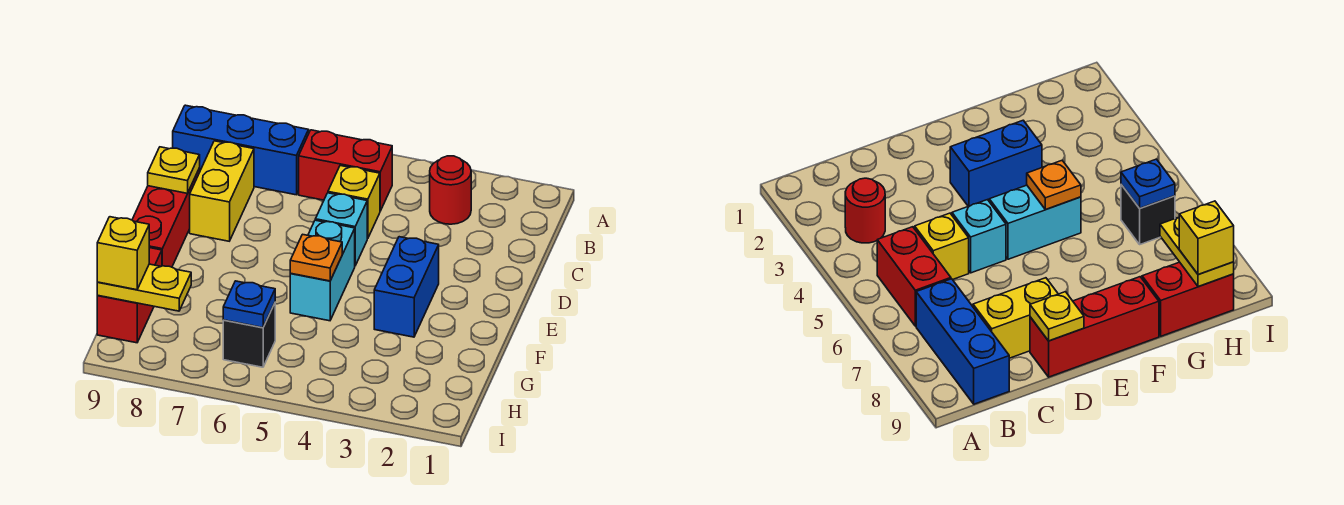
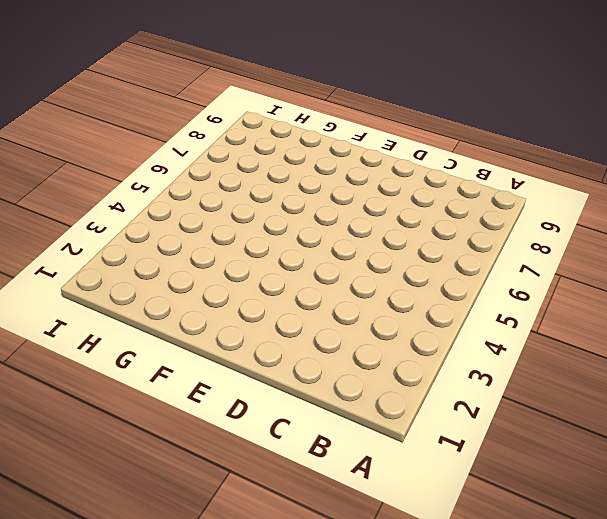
none -> red round brick B3 level 1
none -> red brick B5:B6 level 1
none -> blue brick B7:B9 level 1

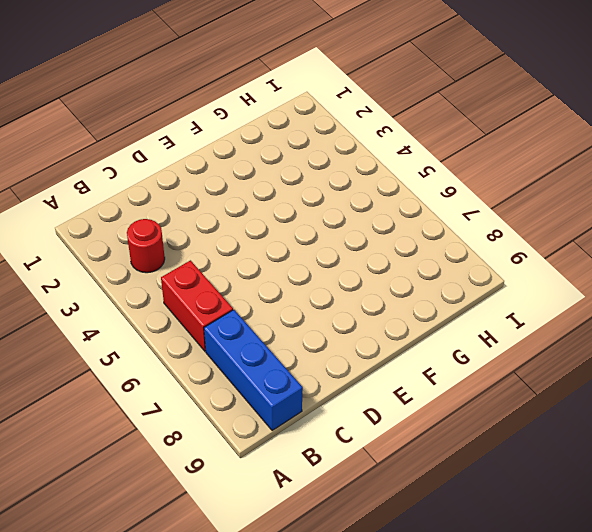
none -> yellow brick C5 level 1
none -> yellow brick C8:D8 level 1
none -> cyan brick D5 level 1

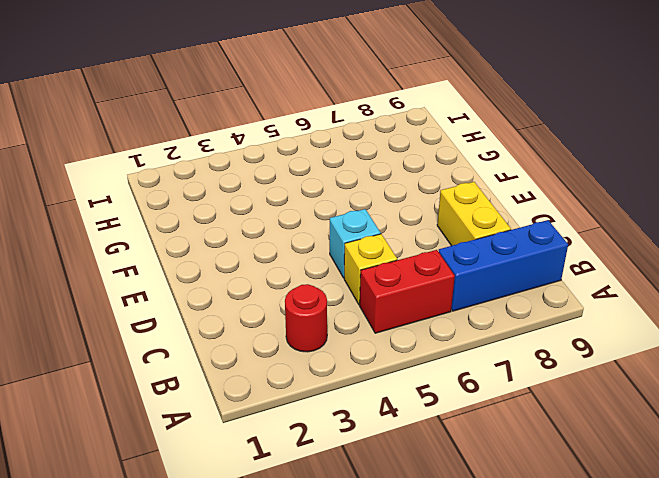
none -> red brick D9:F9 level 1
none -> blue brick E3:F3 level 1
none -> cyan brick E5:F5 level 1

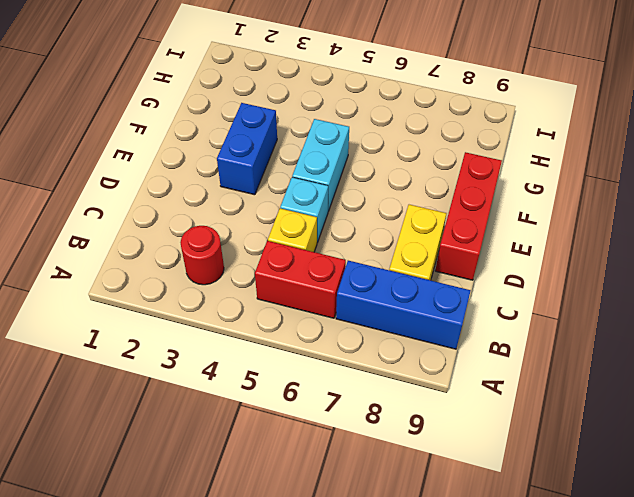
none -> red brick G9:H9 level 1
none -> black brick H6 level 1
none -> yellow plate D9 level 2

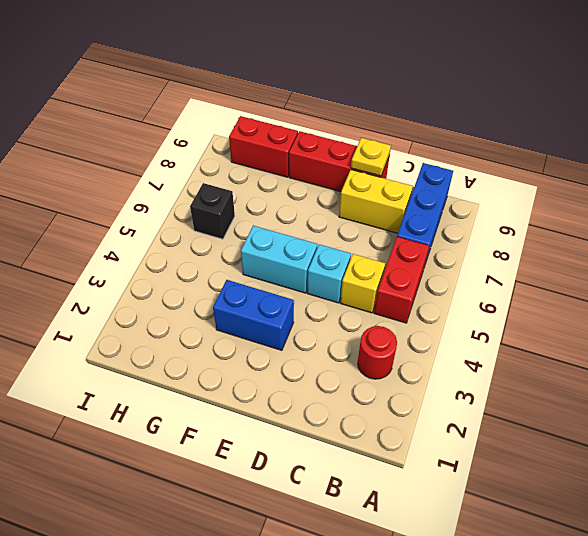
none -> orange plate F5 level 2
none -> blue plate H6 level 2
none -> yellow plate H8:H9 level 2

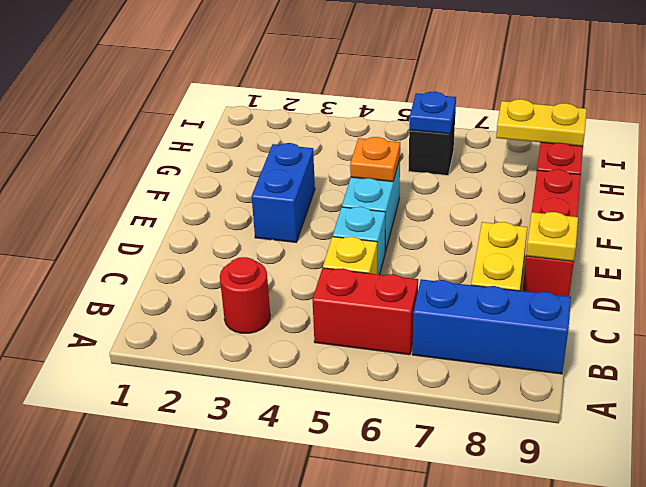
none -> yellow brick H9 level 3

